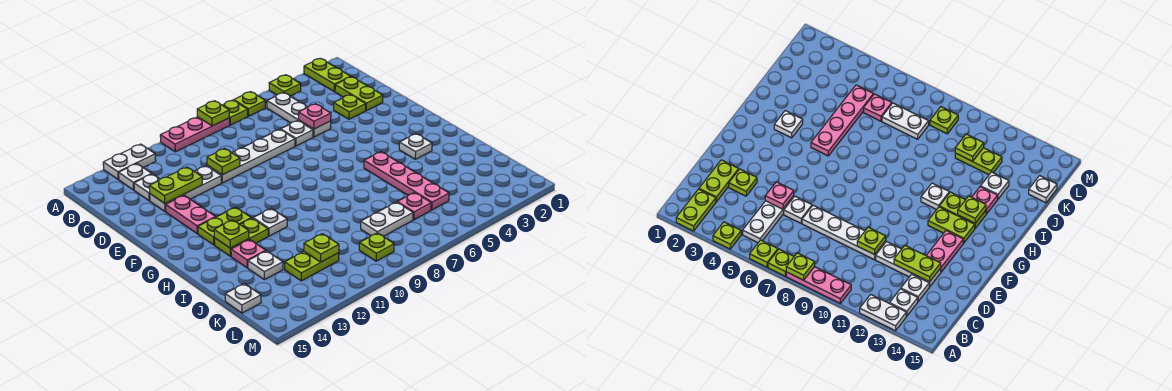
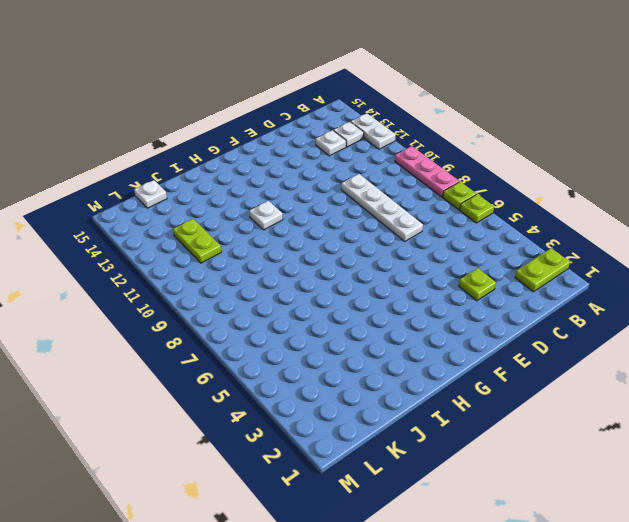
none -> lime plate A4 level 1
none -> white plate B5:D5 level 1
none -> lime plate C2:D2 level 1
none -> white plate D6 level 1

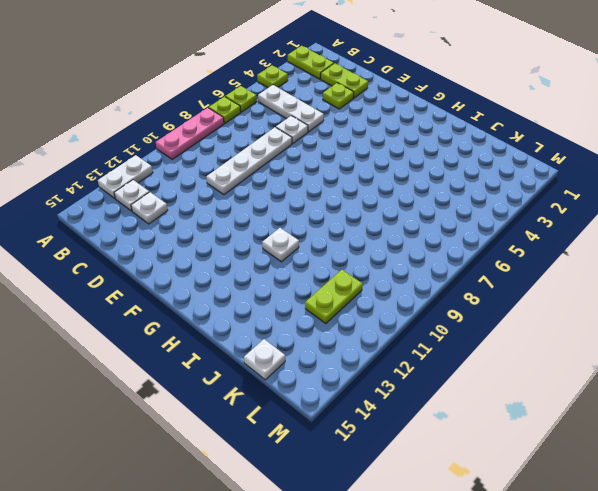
none -> white plate D11:D13 level 1
none -> pink plate E13:F13 level 1
none -> lime plate G12:G13 level 1
none -> white plate H3 level 1

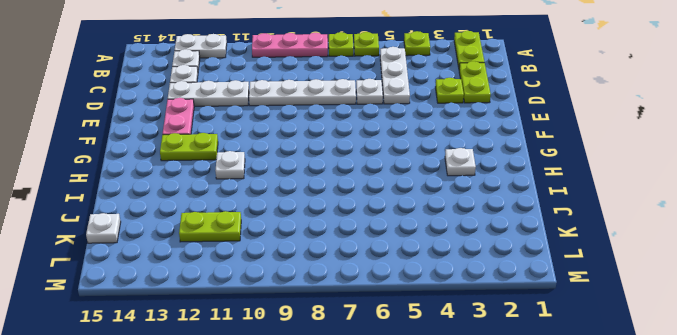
none -> pink plate H5:K5 level 1
none -> lime plate H12:H13 level 1
none -> pink plate I13 level 1
none -> white plate J13 level 1

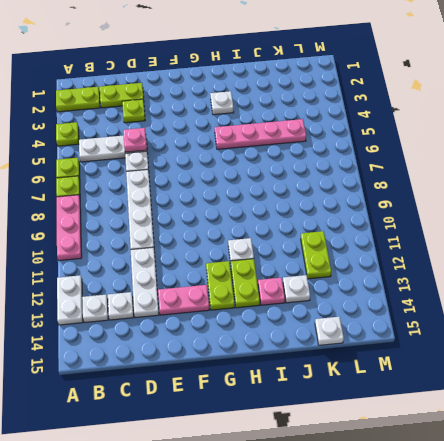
none -> pink plate K6 level 1
none -> white plate K7:K8 level 1
none -> lime plate L9 level 1
none -> lime plate A8 level 2

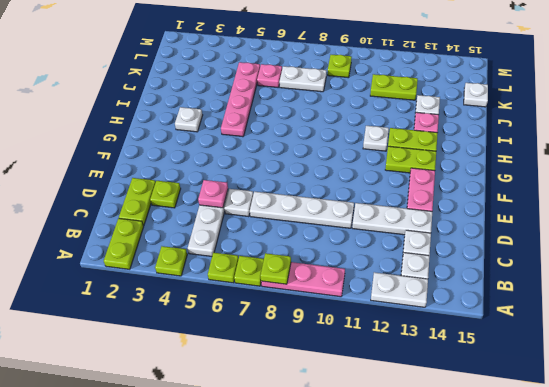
none -> lime plate D10 level 2
none -> lime plate D12:D13 level 2
none -> lime plate H13 level 2
none -> lime plate K11 level 2

